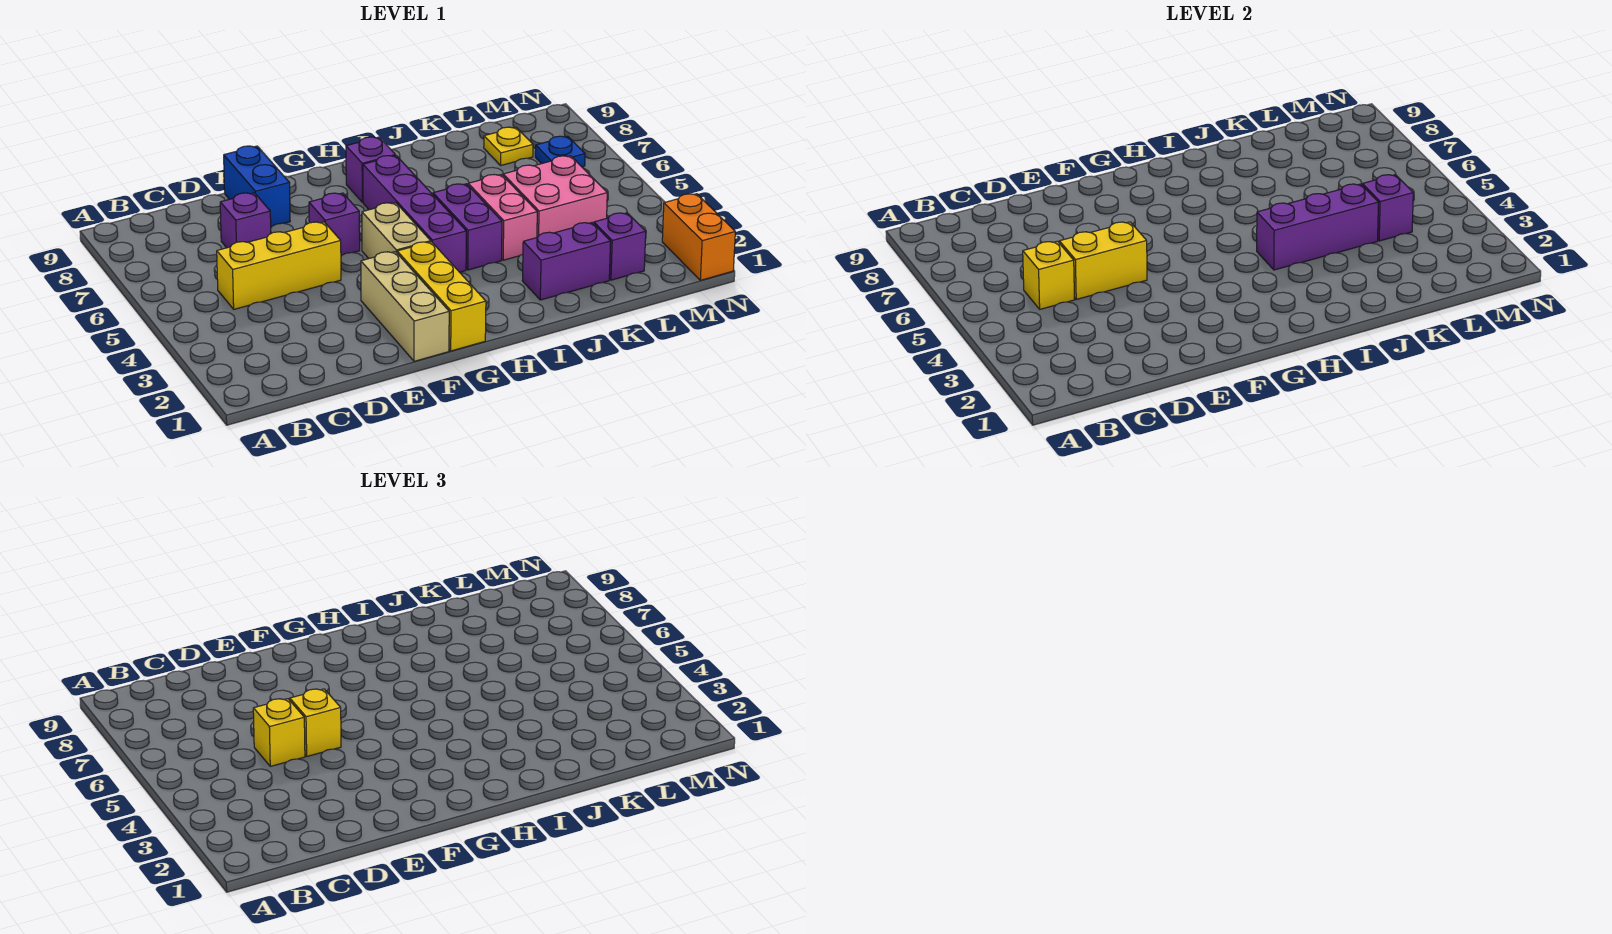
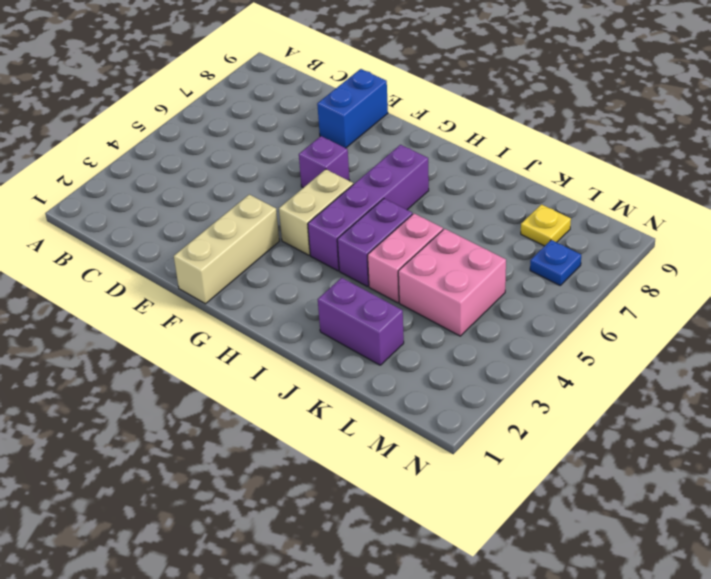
none -> yellow brick C5:E5 level 1
none -> purple brick D7 level 1
none -> yellow brick G1:G3 level 1

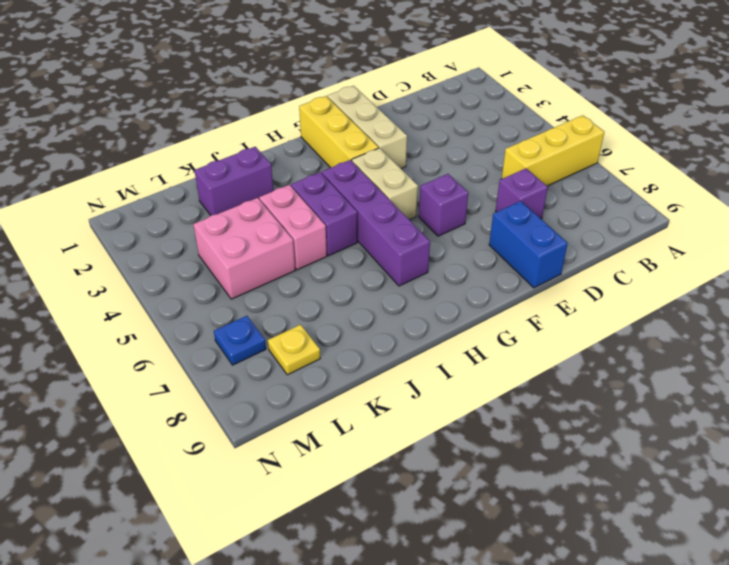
yellow brick A6:C6 level 1 -> yellow brick C5:E5 level 1
none -> purple brick H8 level 1
none -> purple brick L2 level 1
none -> orange brick N1:N2 level 1

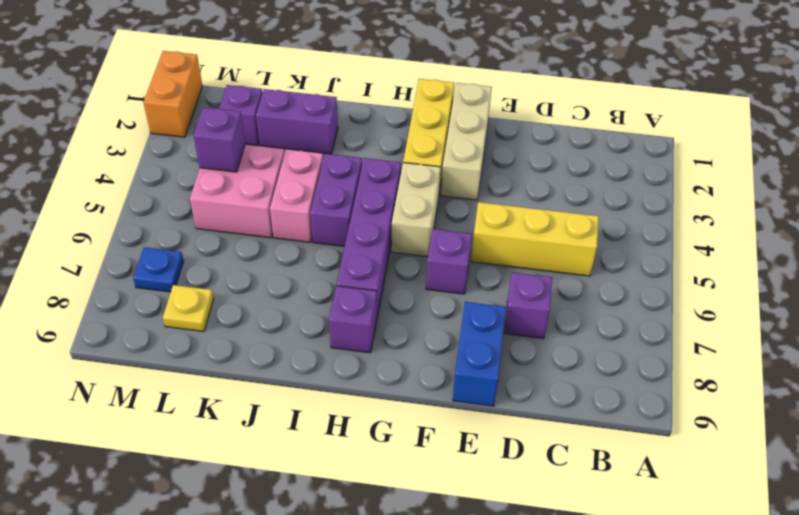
none -> yellow brick C5 level 2
none -> yellow brick D5:E5 level 2
none -> purple brick I4:K4 level 2

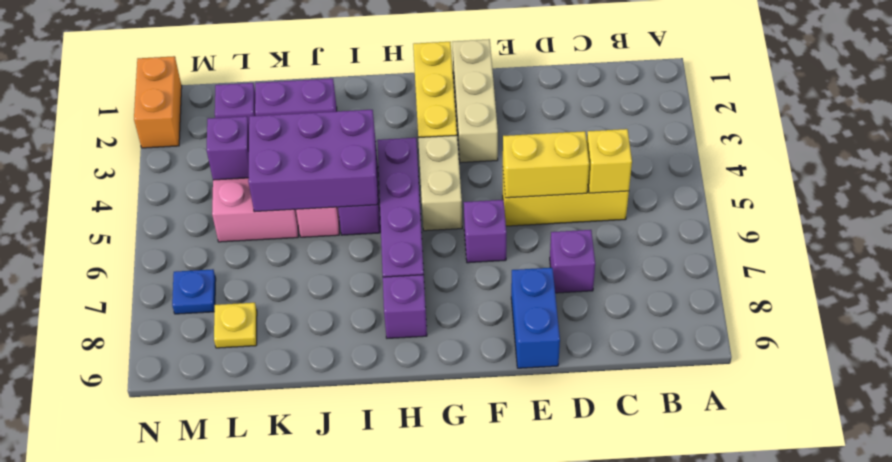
purple brick I4:K5 level 2 -> purple brick I4:K4 level 2
none -> yellow brick D5 level 3
none -> yellow brick E5 level 3

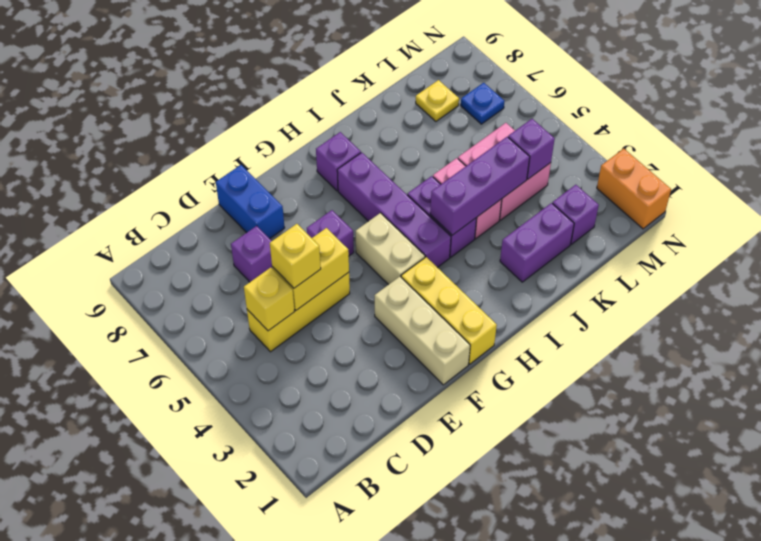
none -> yellow brick E5 level 3

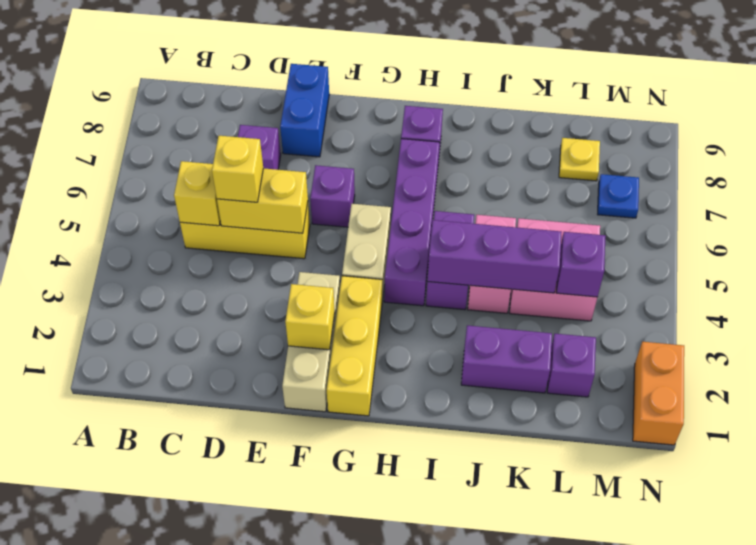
yellow brick F2 level 2 -> yellow brick E5 level 3

